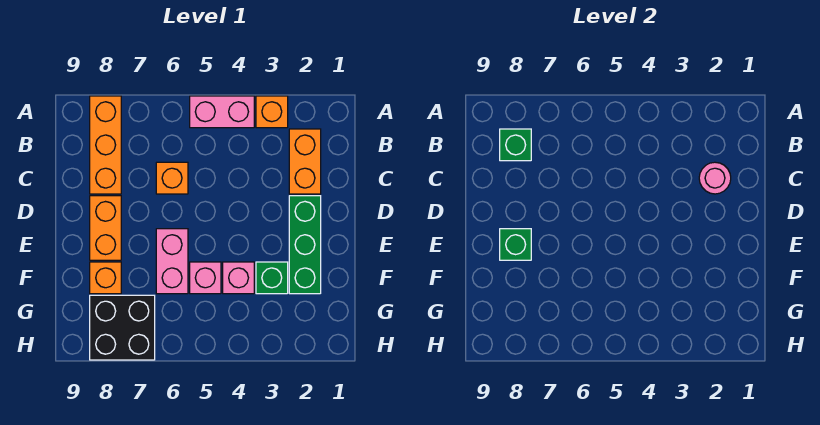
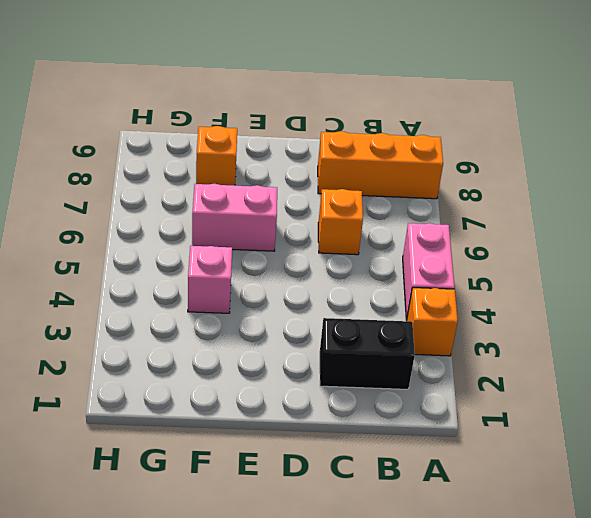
black brick B2:C2 level 1 -> orange brick B2:C2 level 1
none -> green brick D2:F2 level 1
none -> orange brick D8:E8 level 1
none -> green brick F3 level 1

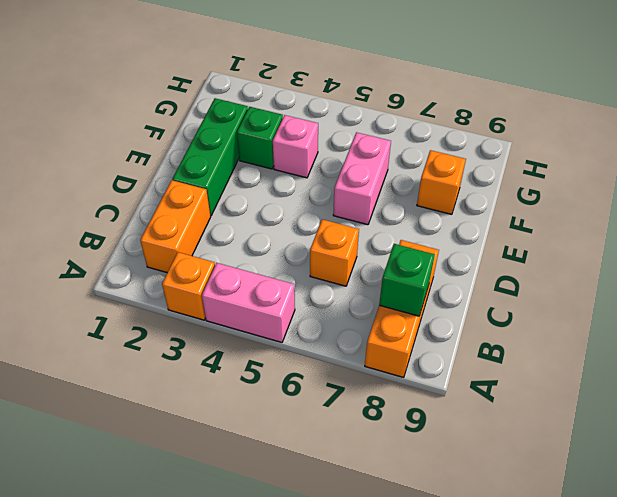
none -> orange brick D8:E8 level 1
none -> pink brick F5 level 1
none -> black brick G7:H8 level 1

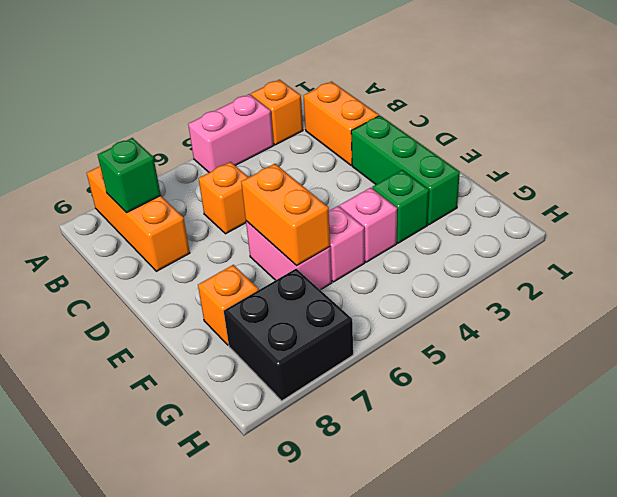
orange brick E6:F6 level 2 -> orange brick D8:E8 level 1
none -> pink round brick C2 level 2
none -> green brick E8 level 2

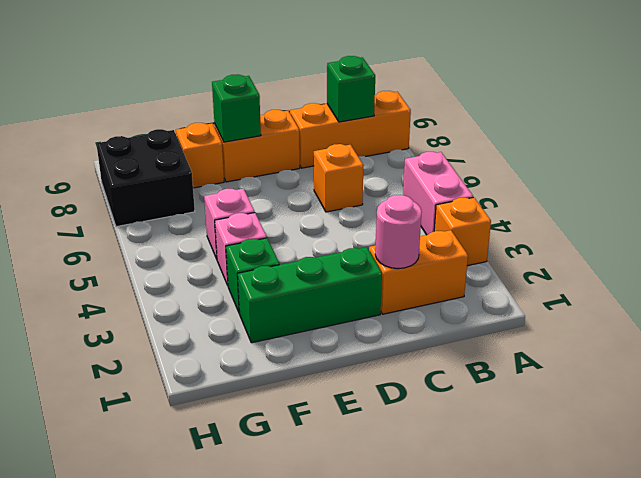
none -> pink brick E6:F6 level 1

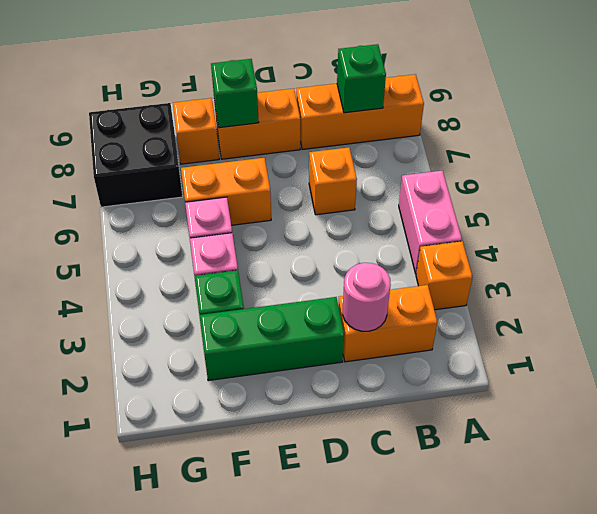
orange brick E6:F6 level 1 -> pink brick E6:F6 level 1

